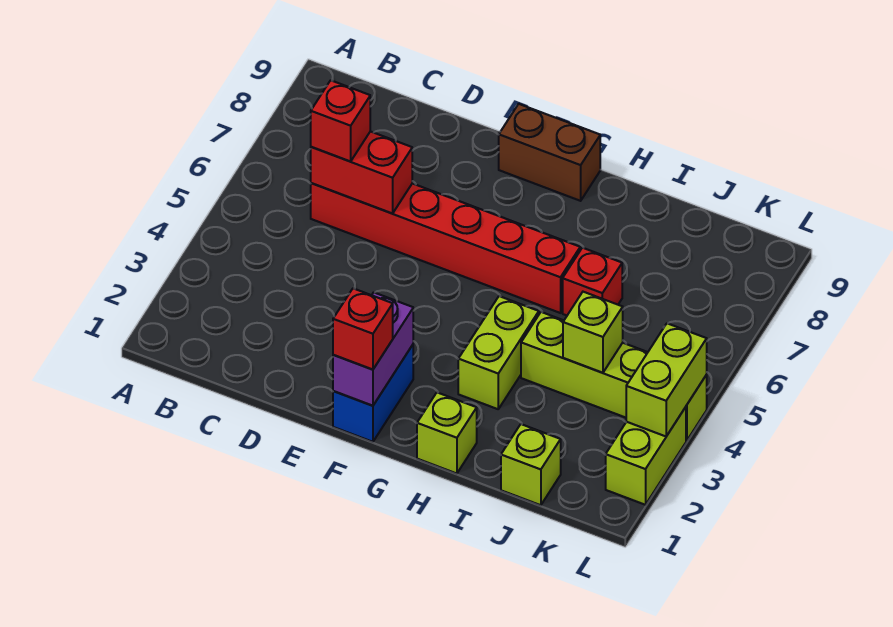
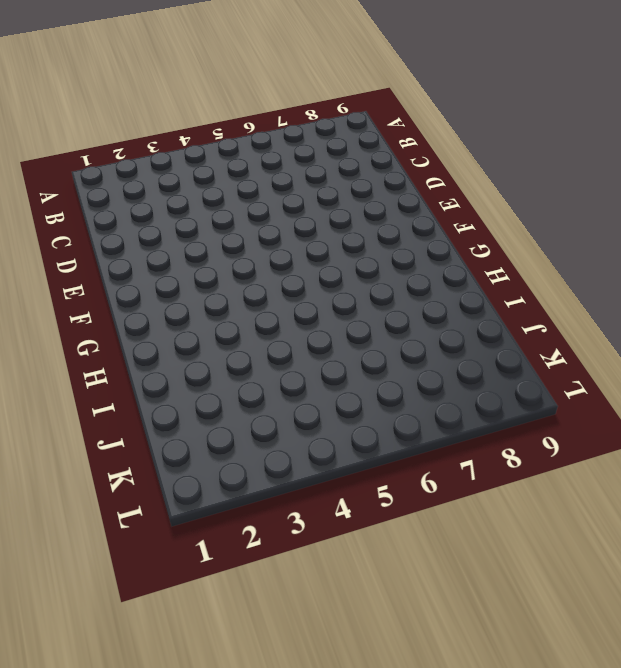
none -> red brick C6:H6 level 1
none -> blue brick F1:F2 level 1
none -> brown brick F9:G9 level 1

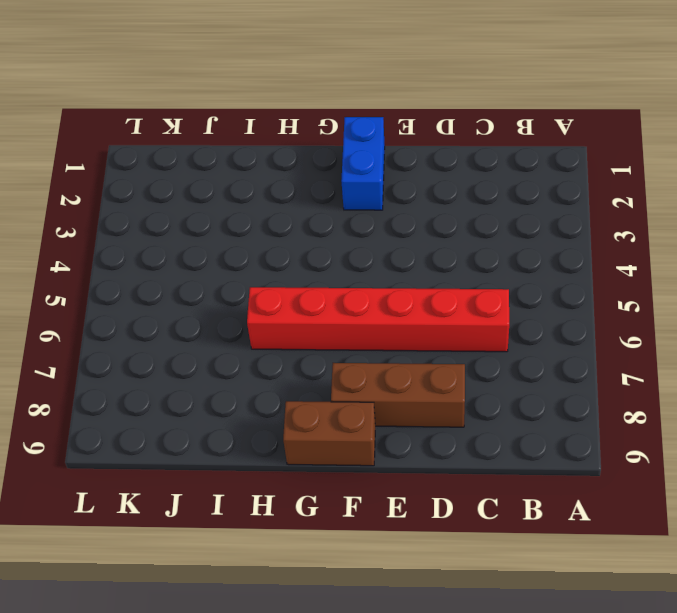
brown brick D8:F8 level 1 -> none
none -> lime brick H1 level 1
none -> lime brick H3:H4 level 1
none -> lime brick I4:L4 level 1

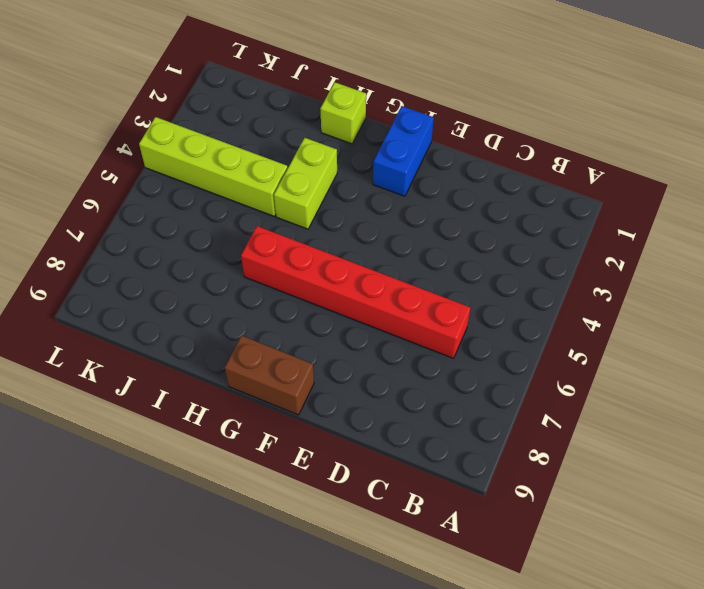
none -> red brick I6 level 1
none -> lime brick J1 level 1
none -> lime brick L2:L3 level 1

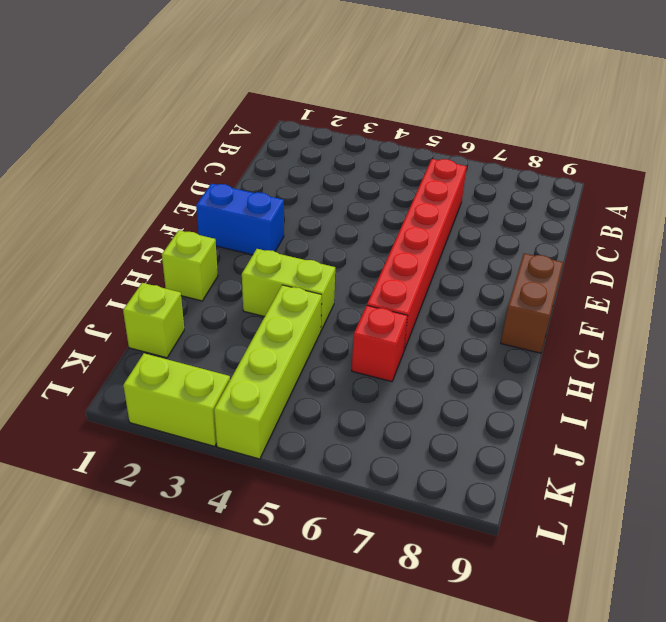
none -> red brick C6:D6 level 2
none -> purple brick F1:F2 level 2
none -> lime brick J4 level 2

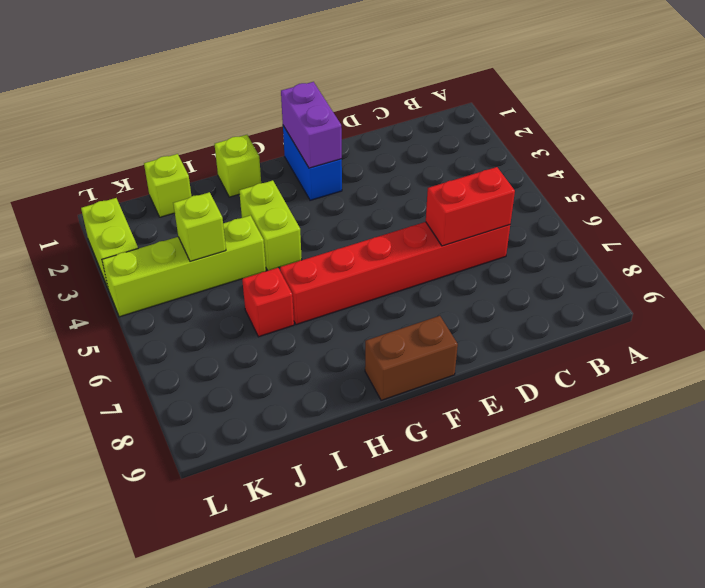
none -> lime brick L3:L4 level 2
none -> red brick C6 level 3
none -> red brick F1 level 3

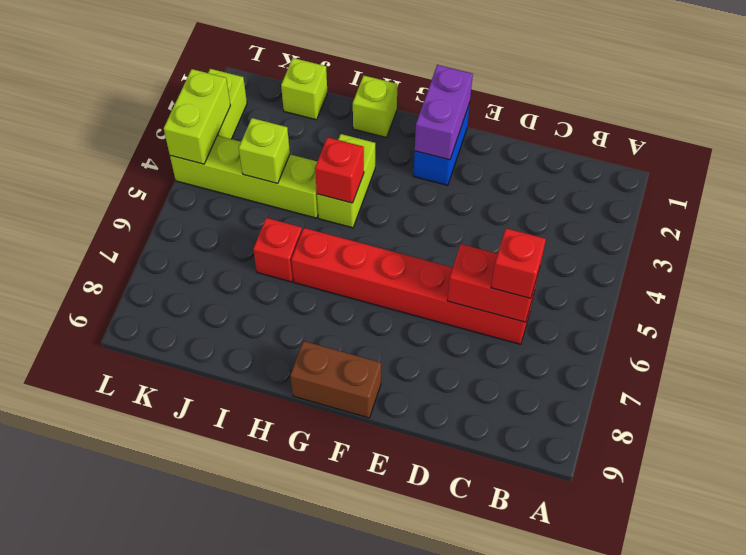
red brick H4 level 2 -> red brick F1 level 3

